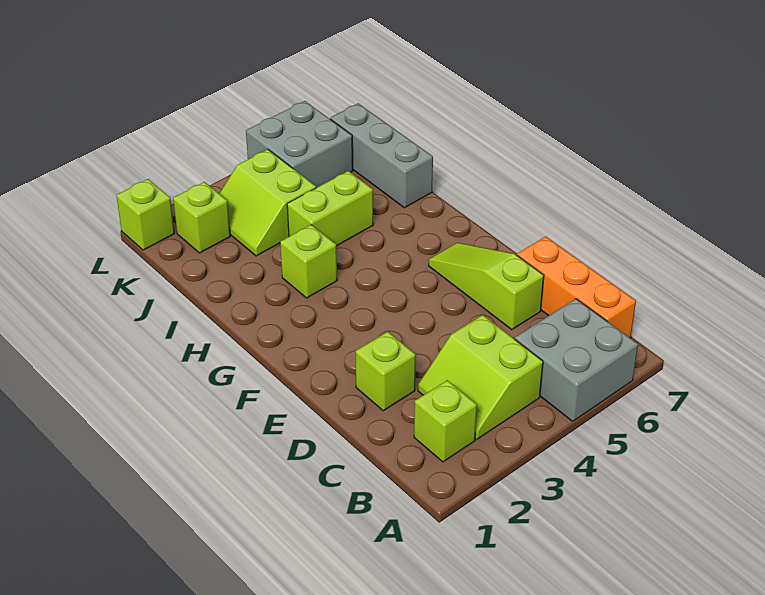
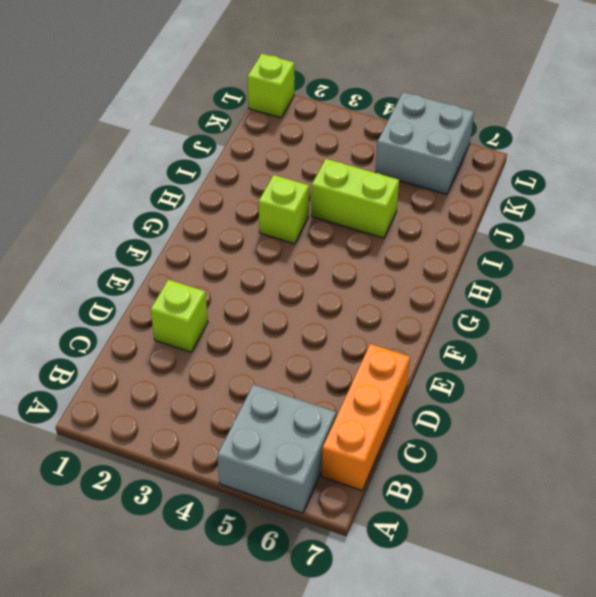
none -> lime brick B2 level 1
none -> lime slope B3:C4 level 1 top 4
none -> lime slope D6:F6 level 1 top D

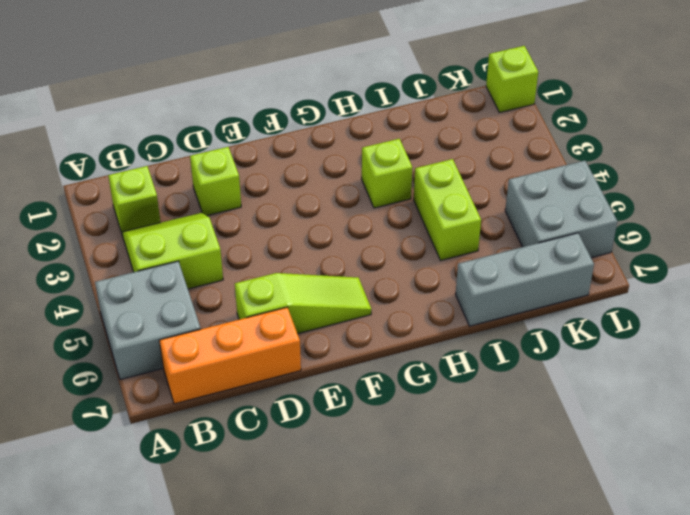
none -> lime slope J3:K4 level 1 top 4
none -> lime brick K2 level 1

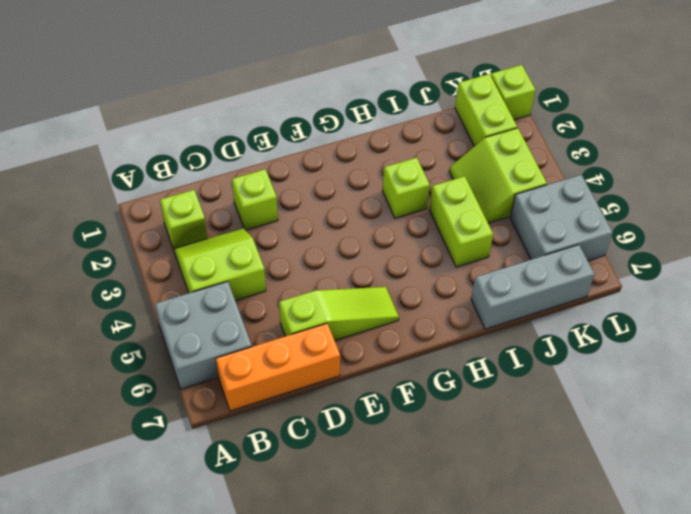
lime slope J3:K4 level 1 top K -> lime slope J3:K4 level 1 top 4
lime brick K1:K2 level 1 -> lime brick K2 level 1

